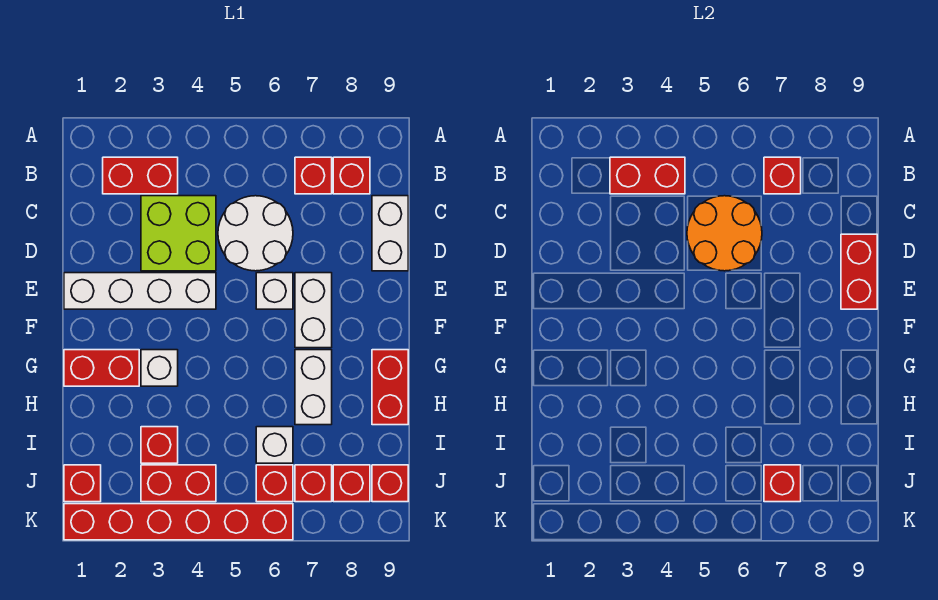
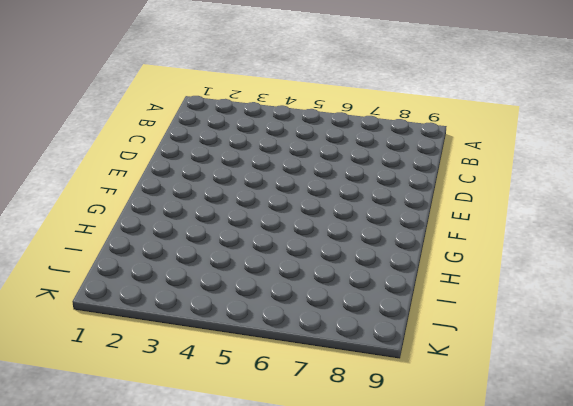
none -> red brick B2:B3 level 1
none -> red brick B7 level 1
none -> red brick B8 level 1

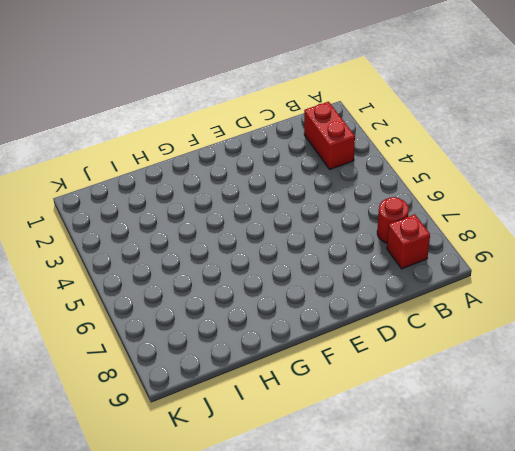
red round brick B7 level 1 -> red brick B7 level 1
none -> lime brick C3:D4 level 1
none -> white round brick C5:D6 level 1
none -> white brick C9:D9 level 1

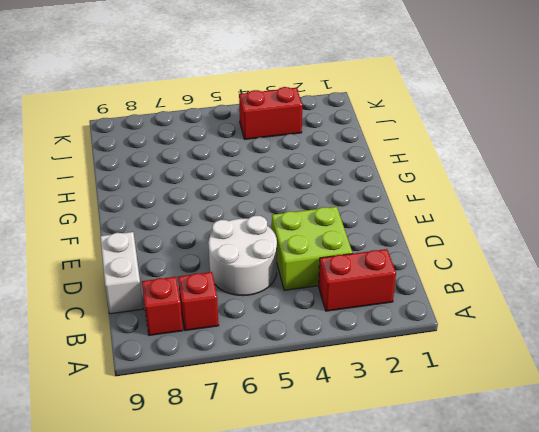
none -> white brick E1:E4 level 1
none -> white brick E6 level 1
none -> white brick E7:F7 level 1

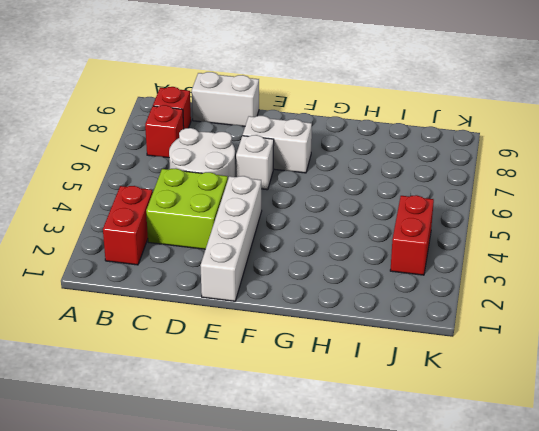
none -> red brick G1:G2 level 1
none -> white brick G3 level 1
none -> white brick G7:H7 level 1

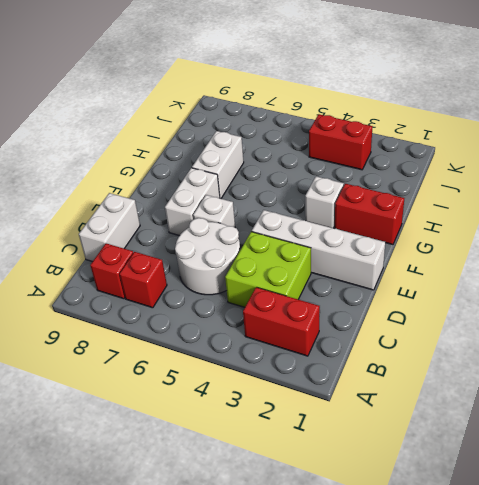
none -> red brick G9:H9 level 1
none -> red brick I3 level 1
none -> white brick I6 level 1

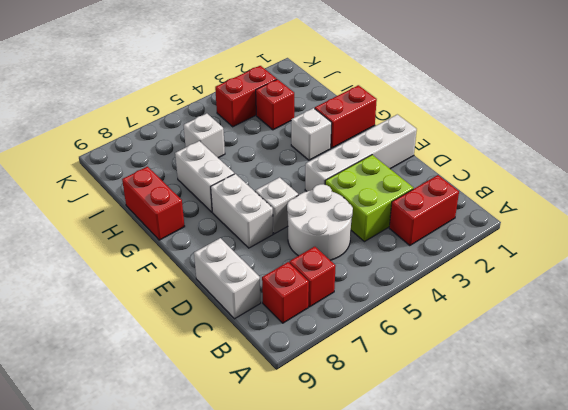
none -> red brick J1 level 1
none -> red brick J6 level 1
none -> red brick J7 level 1

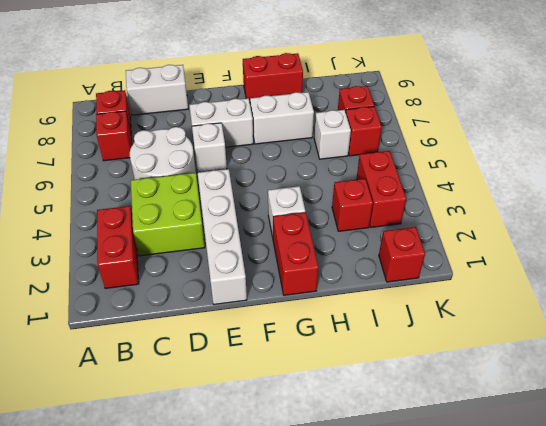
none -> red brick J8 level 1
none -> red brick J9 level 1
none -> red brick K1:K6 level 1

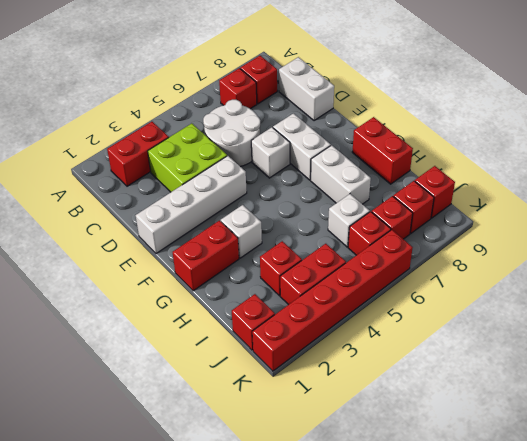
none -> red brick B3:B4 level 2
none -> red brick B7 level 2
none -> orange round brick C5:D6 level 2

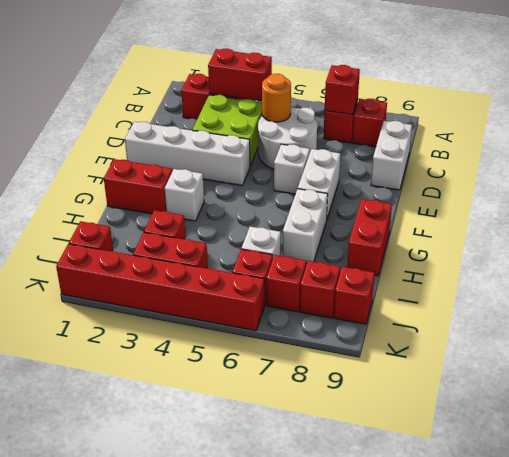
orange round brick C5 level 2 -> orange round brick C5:D6 level 2
none -> red brick D9:E9 level 2
none -> red brick J7 level 2

